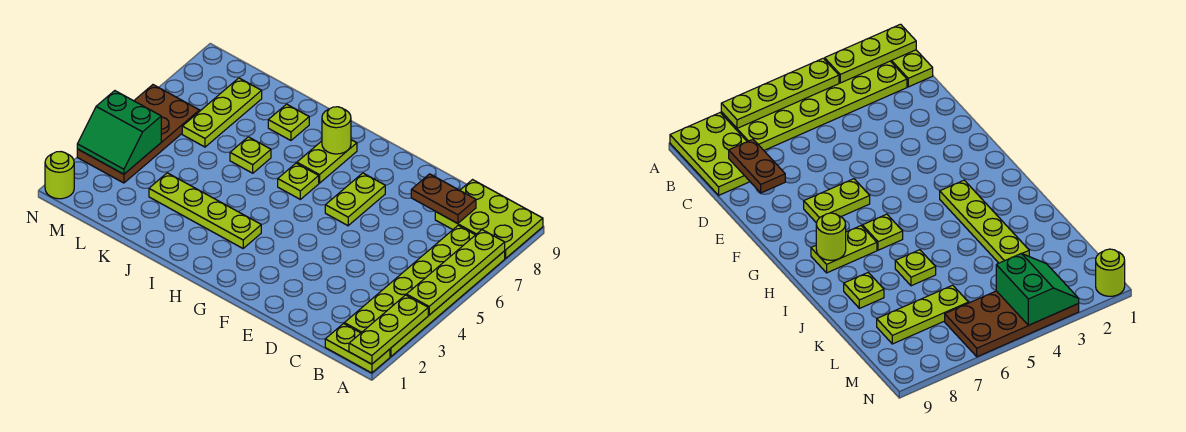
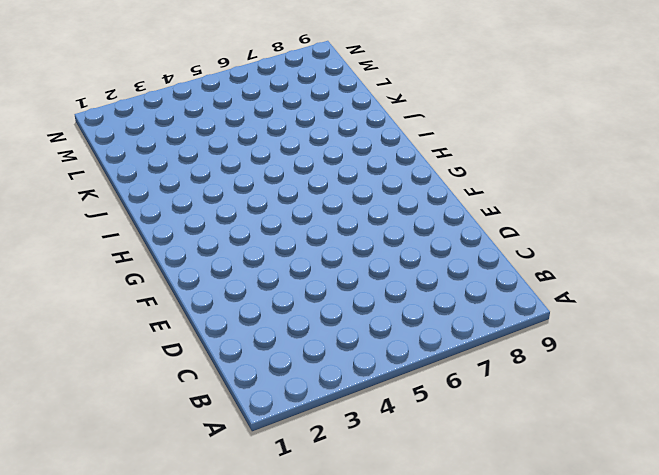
none -> lime plate A1:B1 level 1
none -> lime plate A2:B7 level 1
none -> lime plate A8:C9 level 1

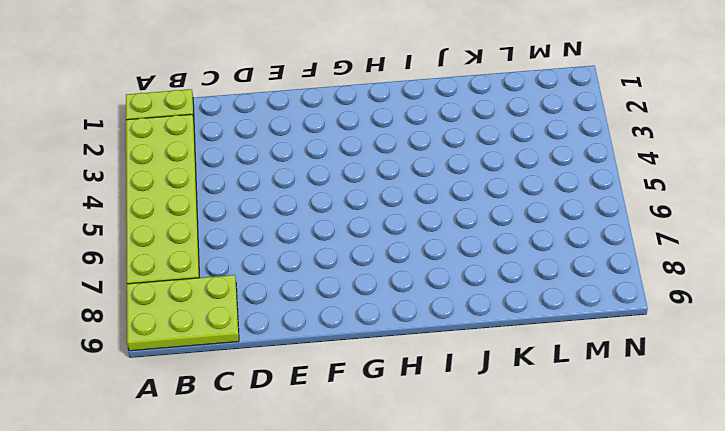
none -> lime plate F6:F7 level 1
none -> lime plate H3:K3 level 1
none -> lime plate H6 level 1

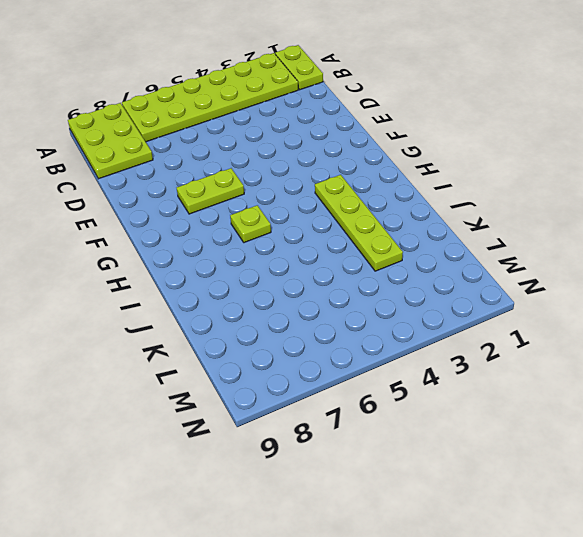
none -> lime plate H7:H8 level 1
none -> lime plate J6 level 1
none -> lime plate J8 level 1

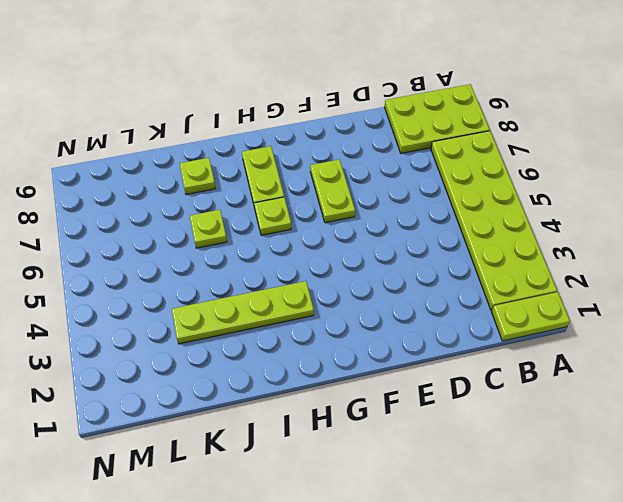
none -> lime plate L6:L8 level 1
none -> brown plate M3:N6 level 1
none -> lime round brick N1 level 1

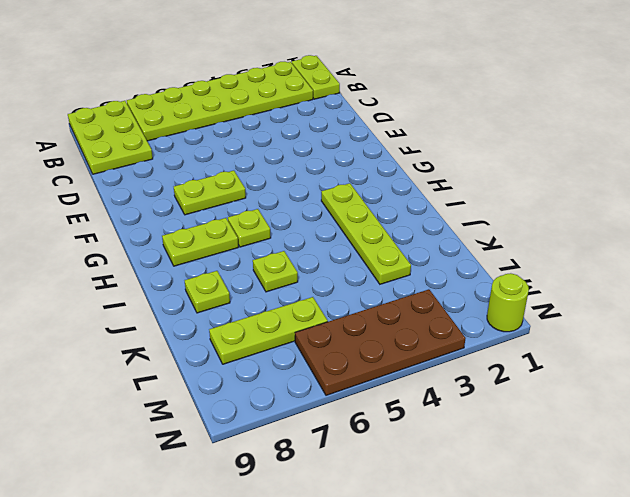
none -> lime plate A1:A3 level 2
none -> lime plate A4:A7 level 2
none -> brown plate C8:D8 level 2

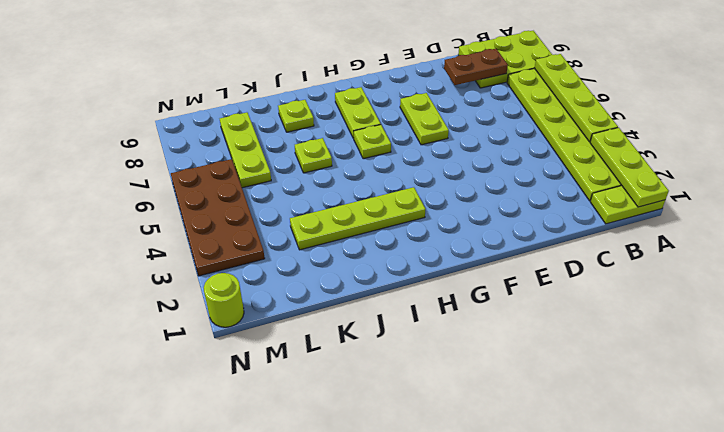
none -> lime round brick H8 level 2
none -> green slope M3:N4 level 2 top 4

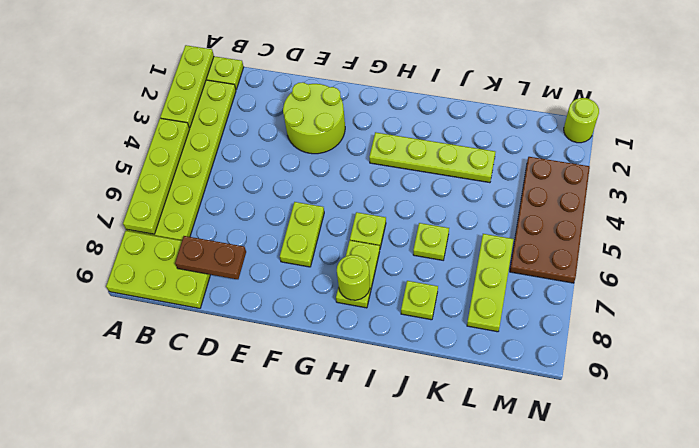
lime round brick E2:F3 level 1 -> none
none -> green slope M3:N4 level 2 top 4

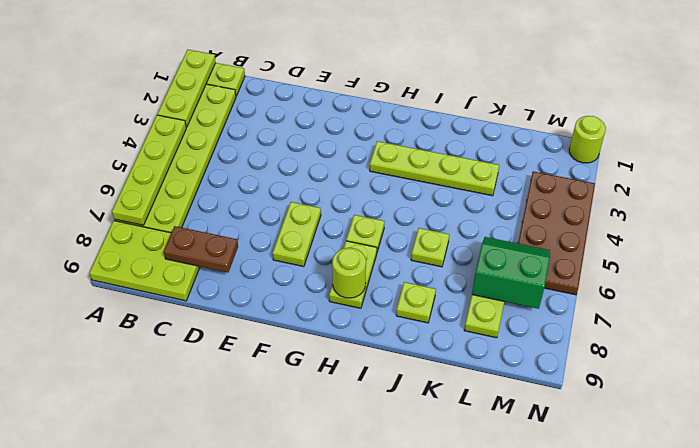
green slope L6:M7 level 2 top 7 -> green slope M3:N4 level 2 top 4

